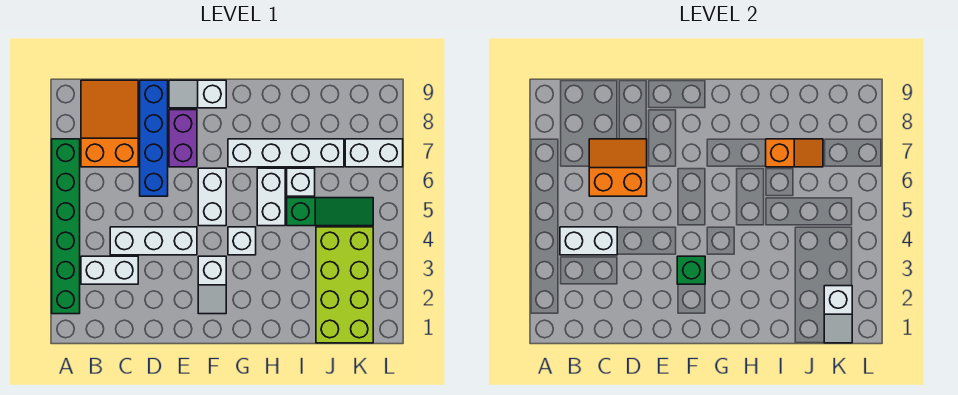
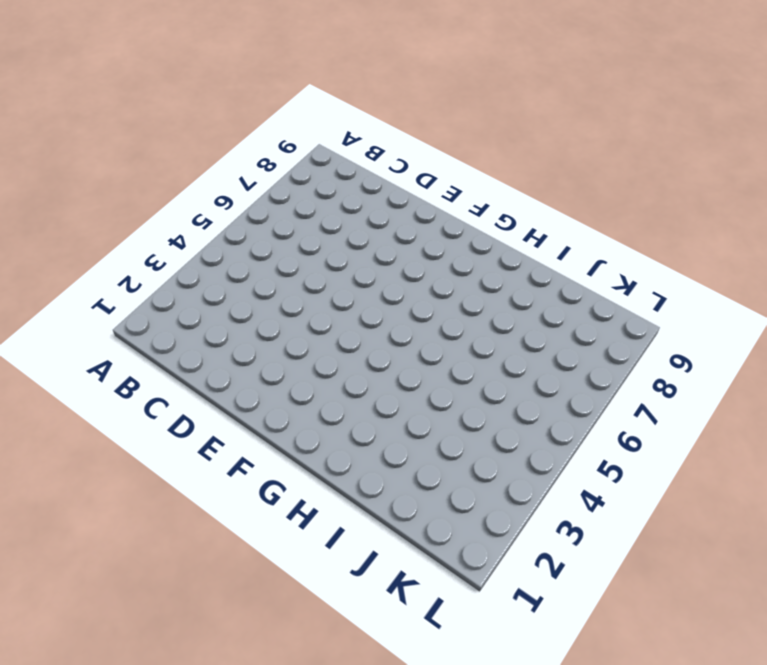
none -> green brick A2:A7 level 1
none -> white brick B3:C3 level 1
none -> orange slope B7:C9 level 1 top 7

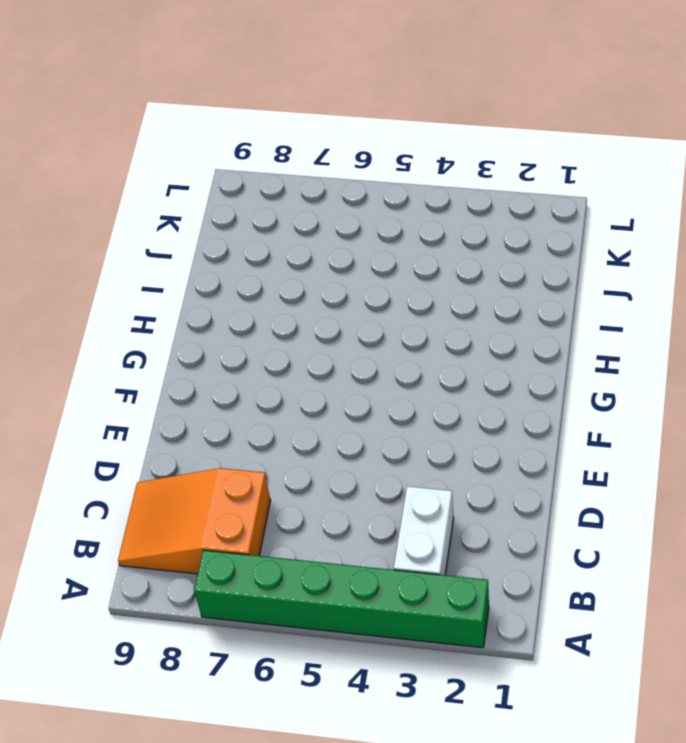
none -> white brick C4:E4 level 1
none -> blue brick D6:D9 level 1
none -> purple brick E7:E8 level 1

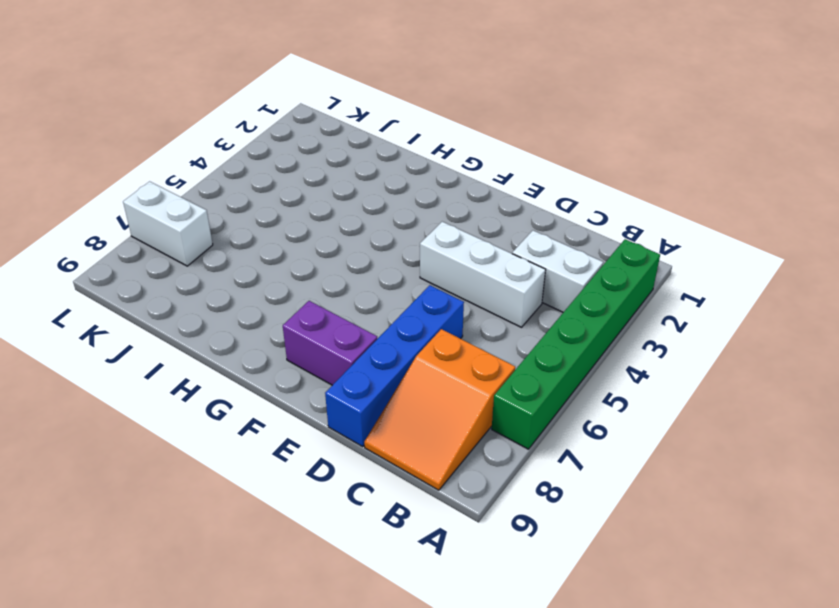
purple brick E8:F8 level 1 -> purple brick E7:E8 level 1
none -> white slope E9:F9 level 1 top F
none -> white slope F2:F3 level 1 top 3
none -> white brick F5:F6 level 1

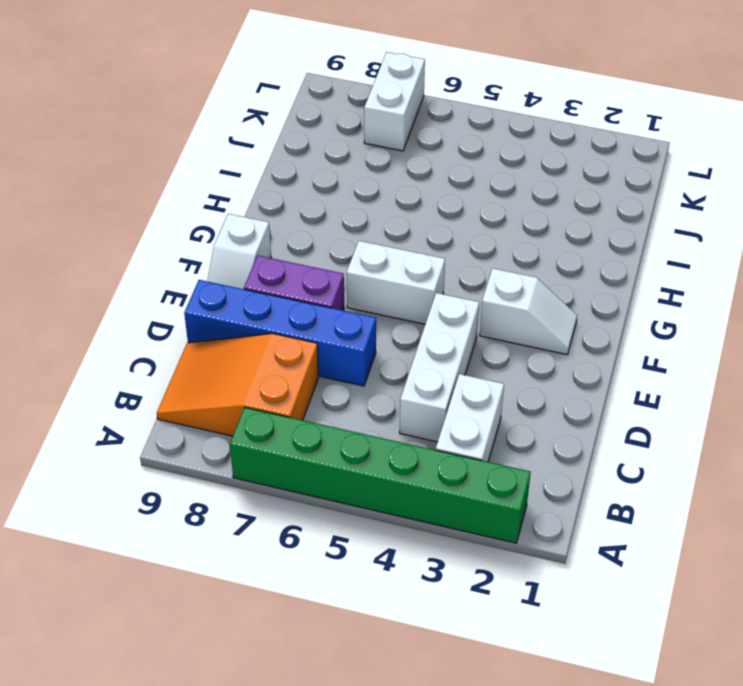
none -> white brick G4 level 1
none -> white brick G7:J7 level 1
none -> white brick H5:H6 level 1

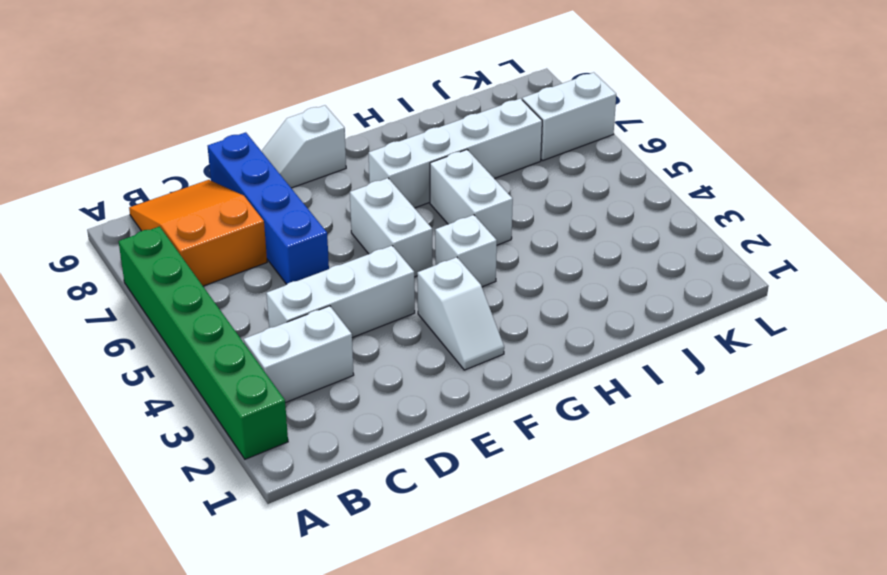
none -> purple brick E7:E8 level 1
none -> green slope I5:K5 level 1 top I
none -> white brick I6 level 1

